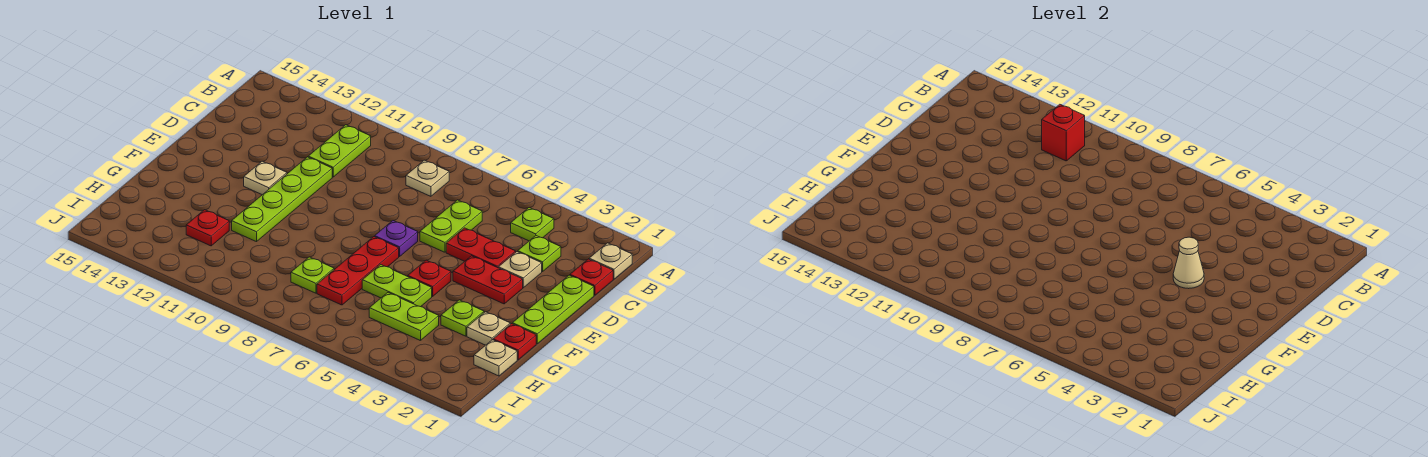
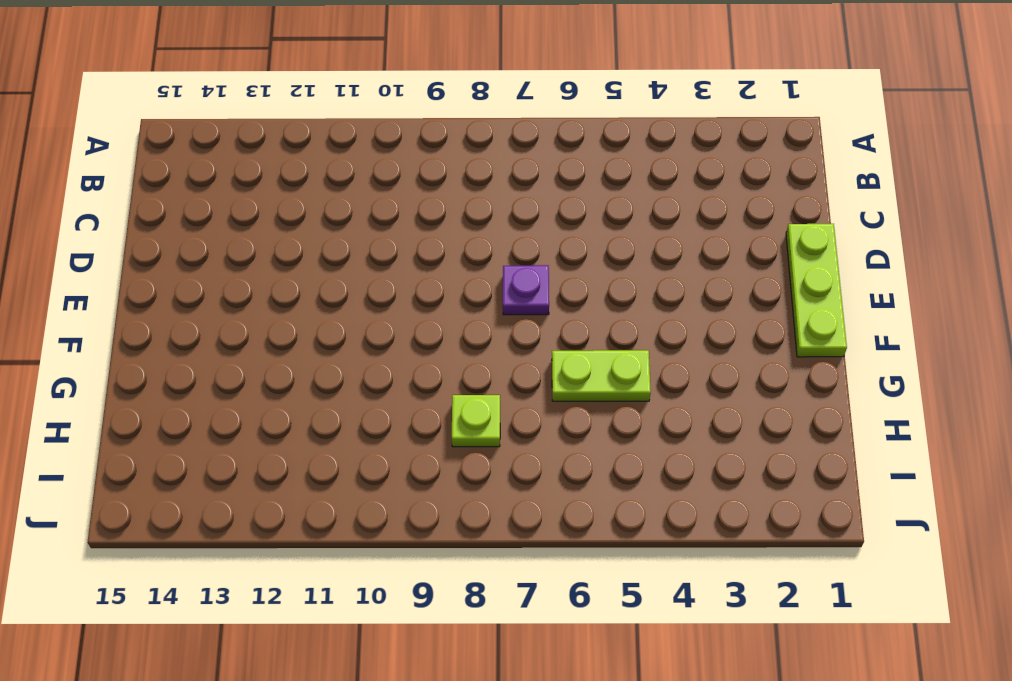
none -> tan plate B1 level 1
none -> lime plate B4 level 1
none -> tan plate B8 level 1

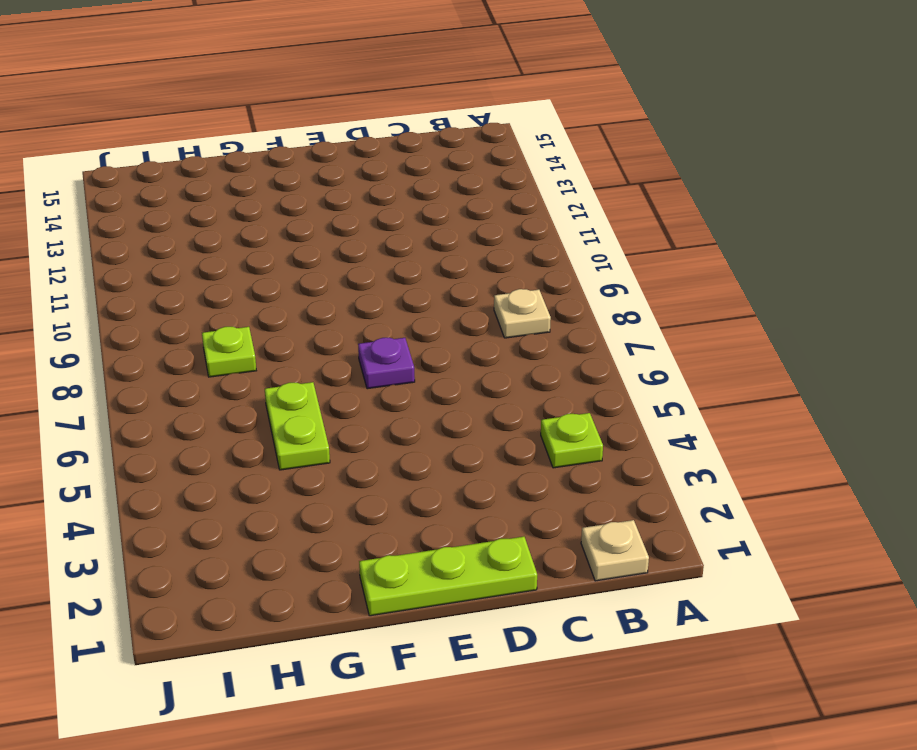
none -> lime plate B11:C11 level 1
none -> red plate C1 level 1
none -> lime plate C3 level 1

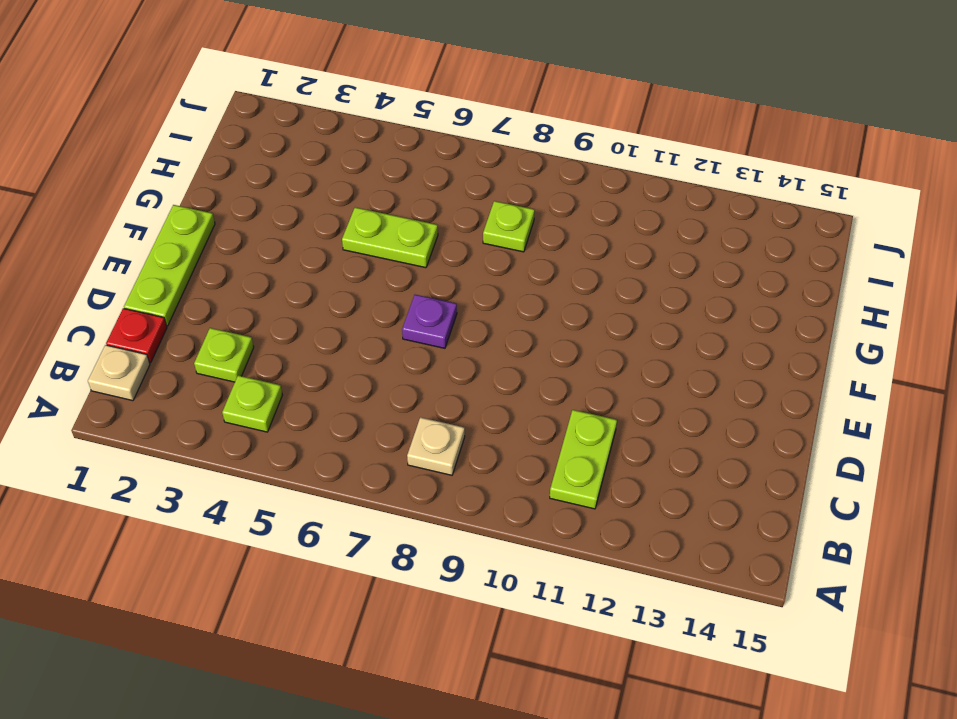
none -> lime plate C6:D6 level 1
none -> tan plate D3 level 1
none -> red plate D4:D5 level 1

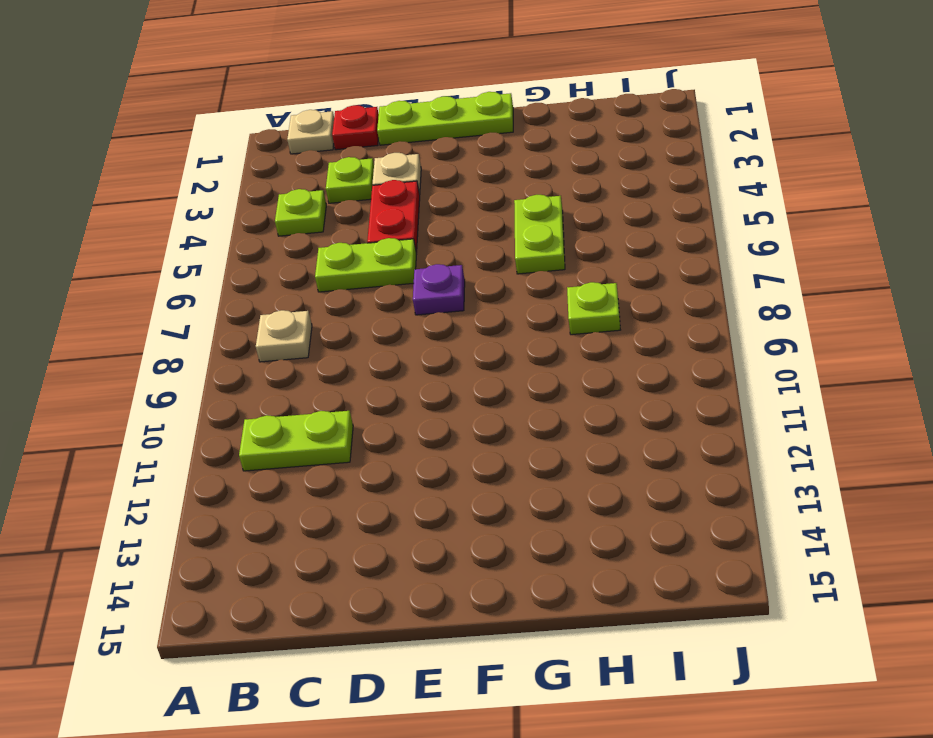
none -> lime plate D11:G11 level 1
none -> red plate E3:E4 level 1
none -> tan plate E12 level 1

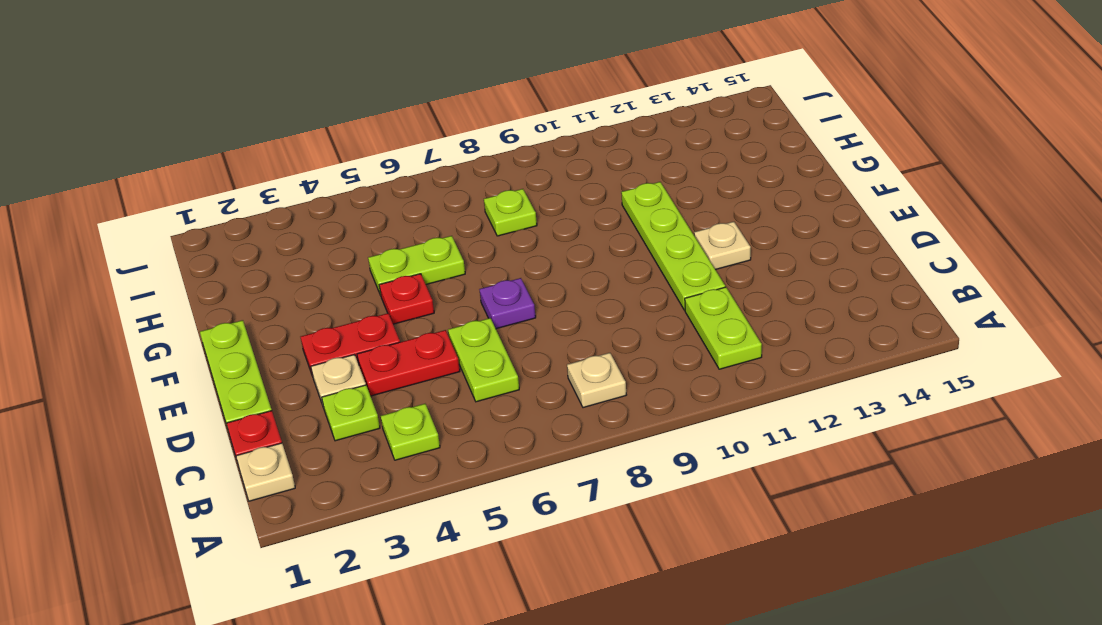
none -> red plate F7:H7 level 1
none -> red plate G1 level 1
none -> tan plate G2 level 1

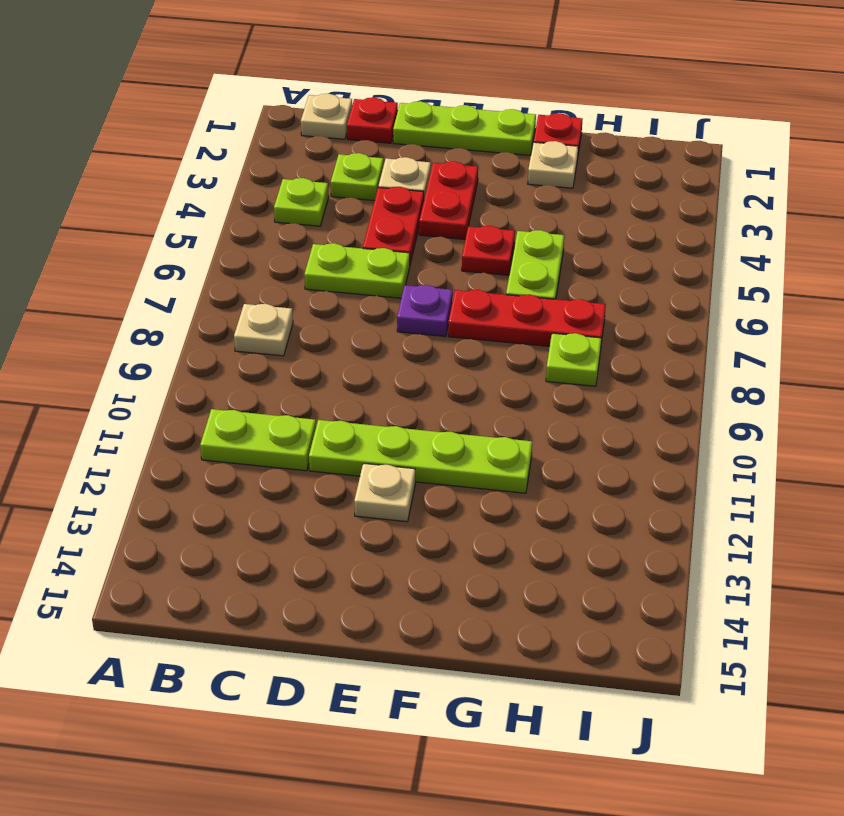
none -> lime plate G3 level 1
none -> tan plate H1 level 1
none -> lime plate H4:H5 level 1

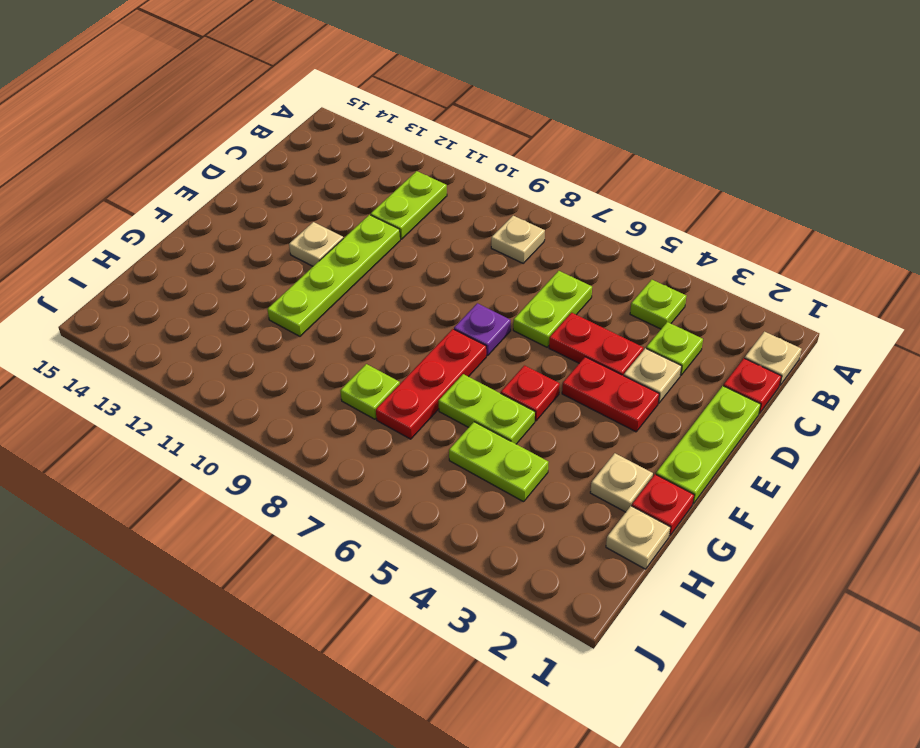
none -> lime plate G3 level 1
none -> red plate H12 level 1
none -> red brick B11 level 2

